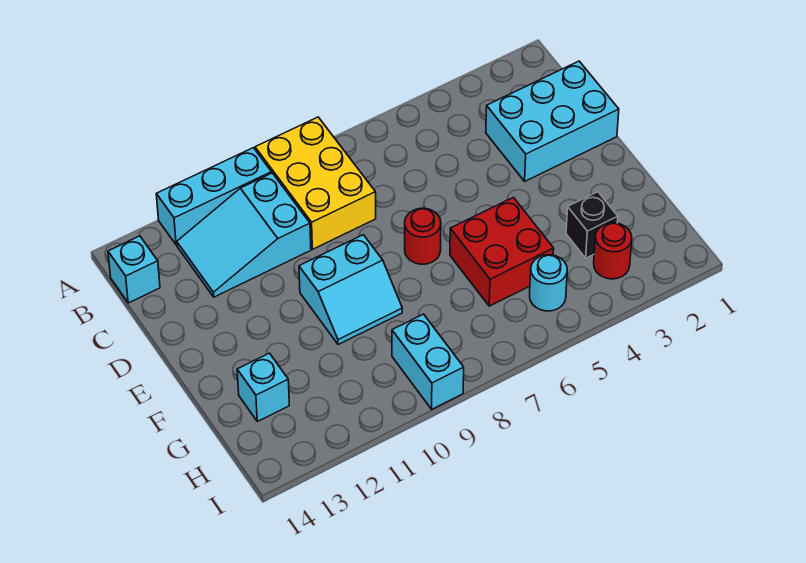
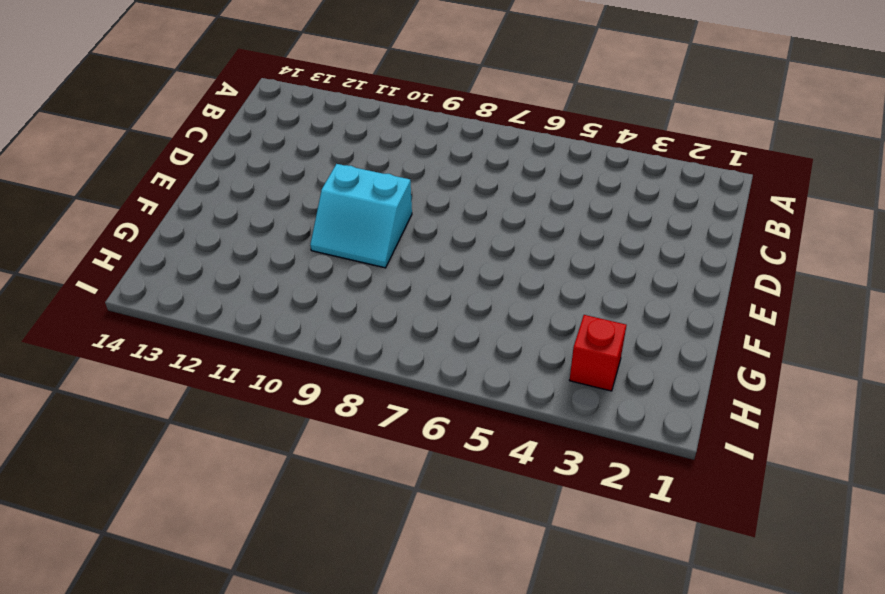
red brick H3 level 1 -> red round brick H3 level 1
none -> yellow brick A8:C9 level 1
none -> cyan brick A10:A12 level 1
none -> cyan slope B10:C12 level 1 top 10

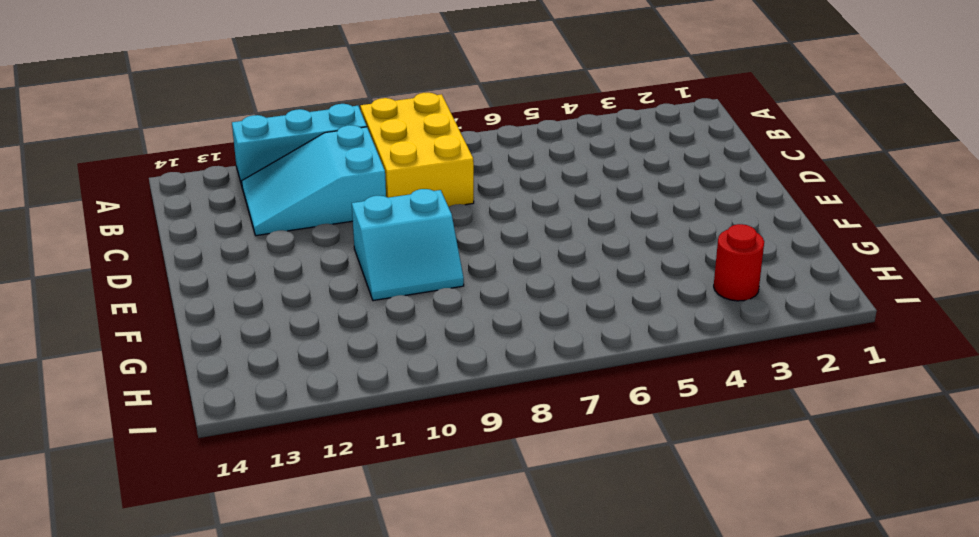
none -> cyan brick B14 level 1
none -> cyan brick C1:D3 level 1
none -> red round brick E7 level 1

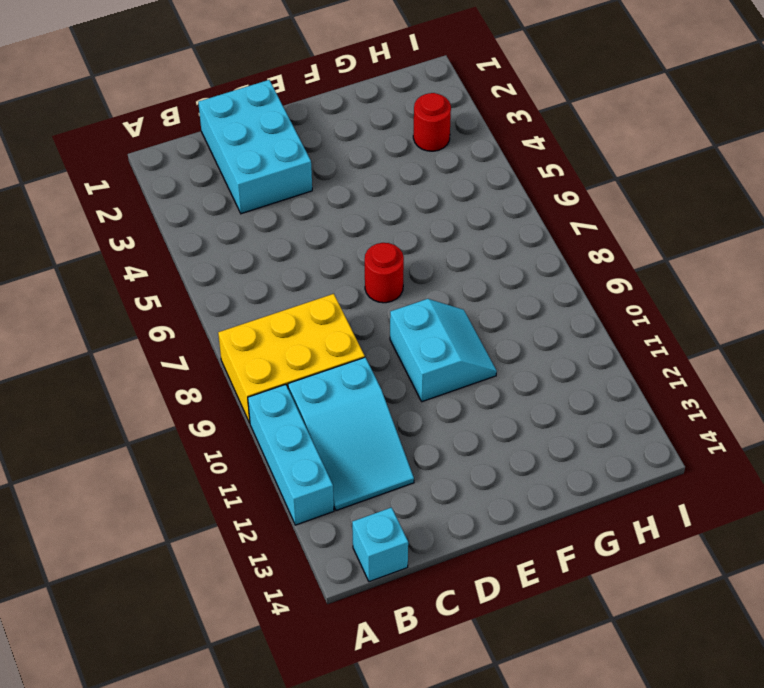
none -> red brick F5:G6 level 1
none -> black brick G3 level 1
none -> cyan brick G13 level 1

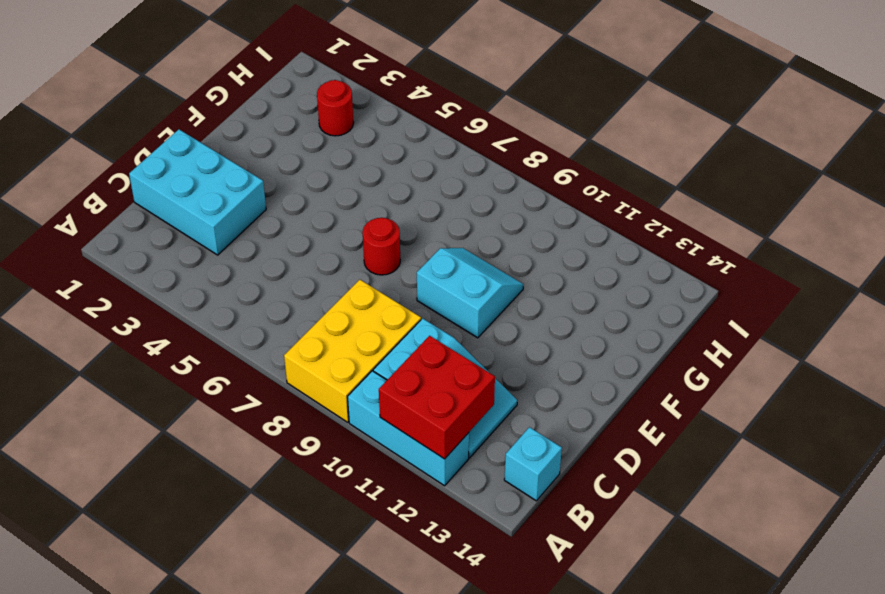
red brick A11:B12 level 2 -> red brick F5:G6 level 1
none -> black brick G3 level 1
none -> cyan brick G13 level 1
none -> cyan round brick H5 level 1

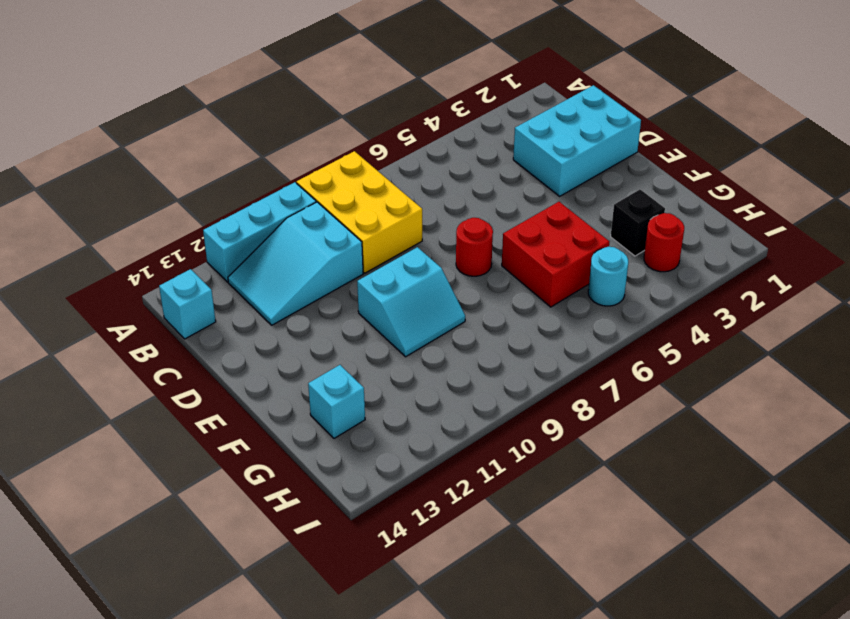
none -> cyan brick H9:I9 level 1

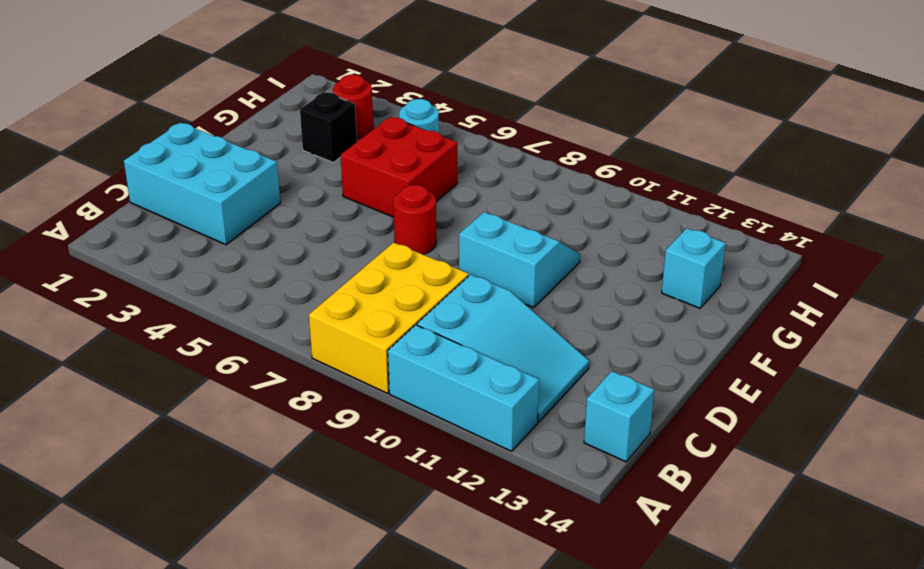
none -> cyan brick H9:I9 level 1

